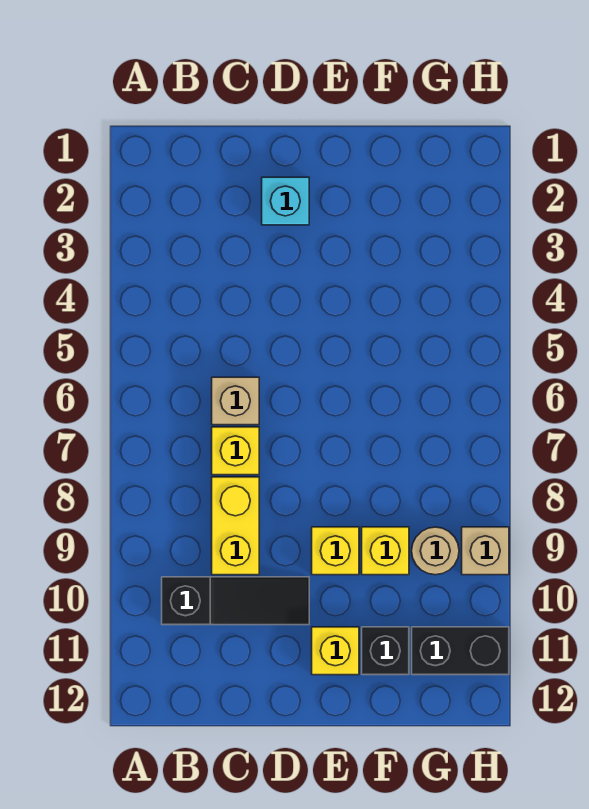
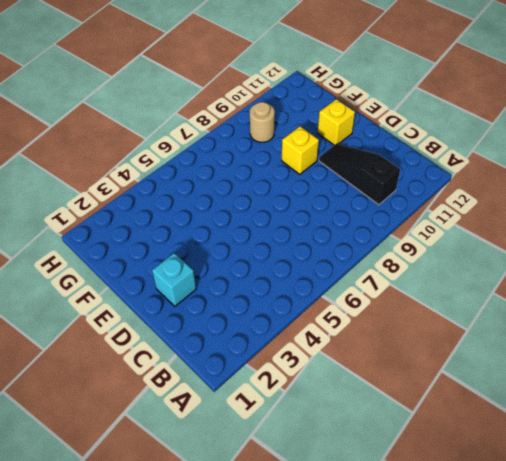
none -> tan brick C6 level 1
none -> yellow brick C7 level 1
none -> yellow brick C8:C9 level 1

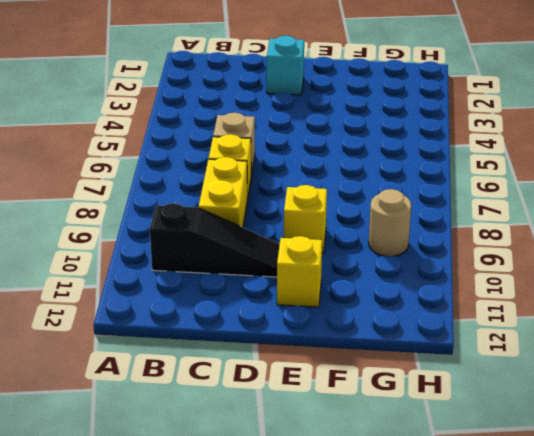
none -> yellow brick F9 level 1
none -> black brick F11 level 1
none -> black brick G11:H11 level 1

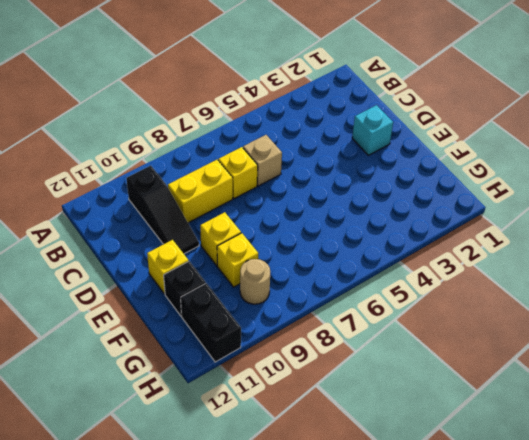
none -> tan brick H9 level 1

